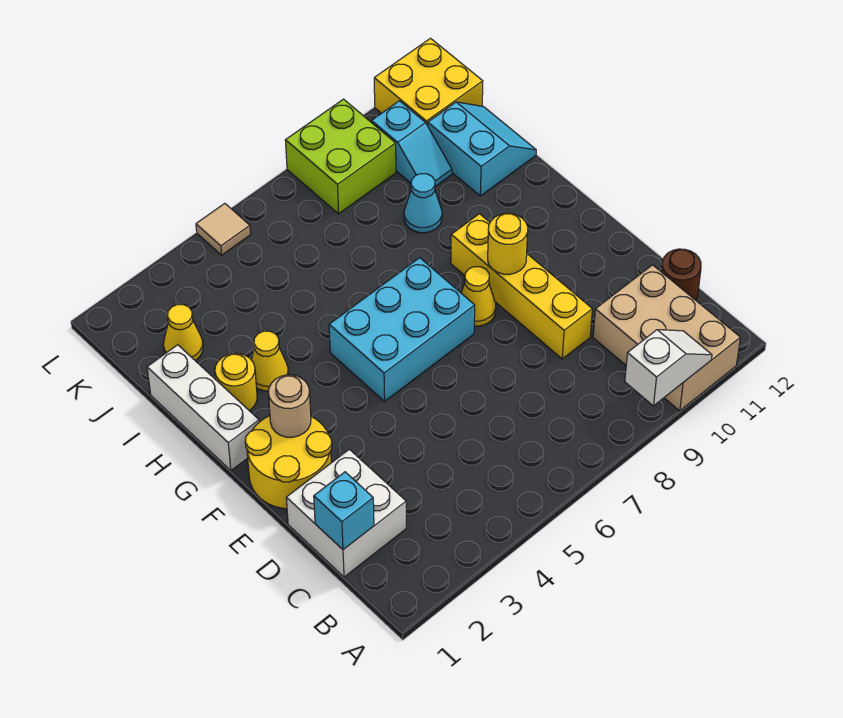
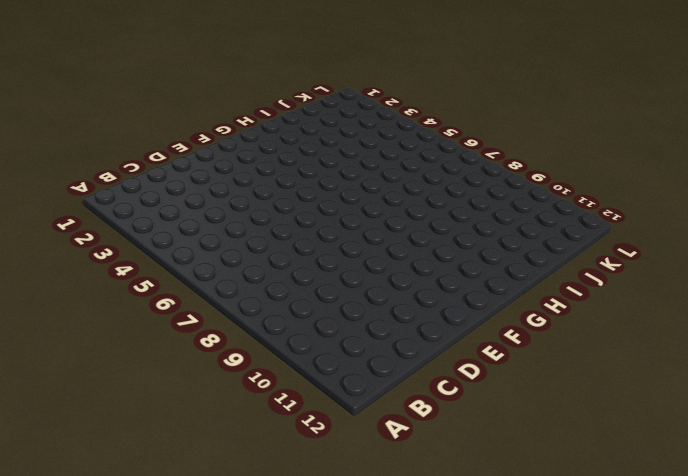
none -> tan brick A10:C11 level 1
none -> white brick C1:D2 level 1
none -> brown round brick C12 level 1

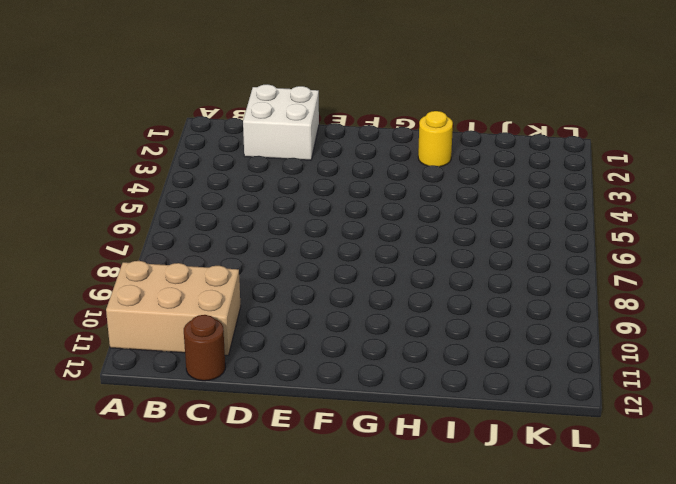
none -> yellow brick D9:G9 level 1
none -> yellow round brick E1:F2 level 1
none -> cyan brick F5:G7 level 1

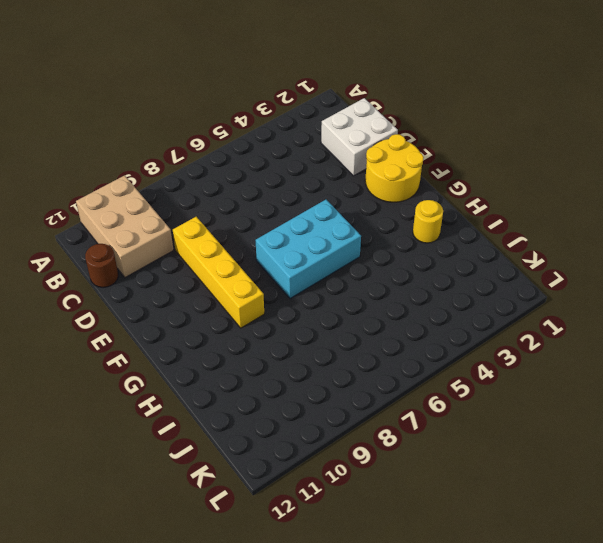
none -> yellow cone F8 level 1
none -> white brick G1:I1 level 1
none -> yellow cone H3 level 1

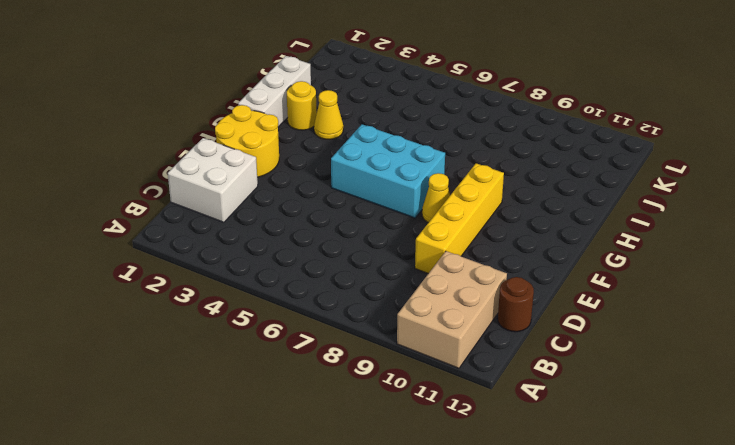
none -> cyan cone I9 level 1
none -> cyan slope I11:J12 level 1 top 11
none -> yellow cone J2 level 1

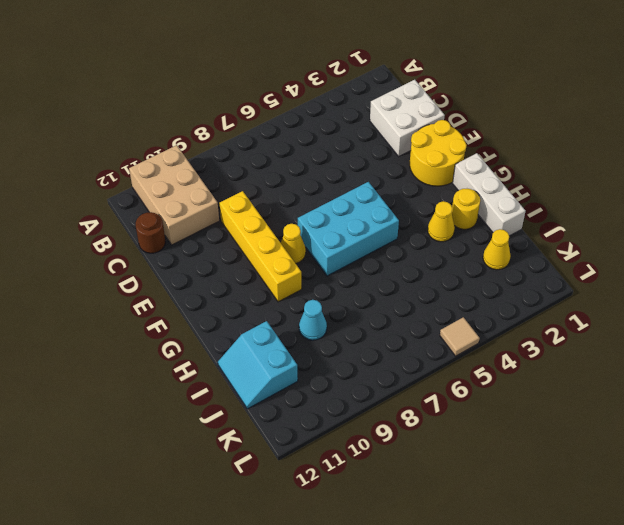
none -> cyan slope J10:K10 level 1 top K
none -> lime brick K8:L9 level 1
none -> yellow brick K11:L12 level 1

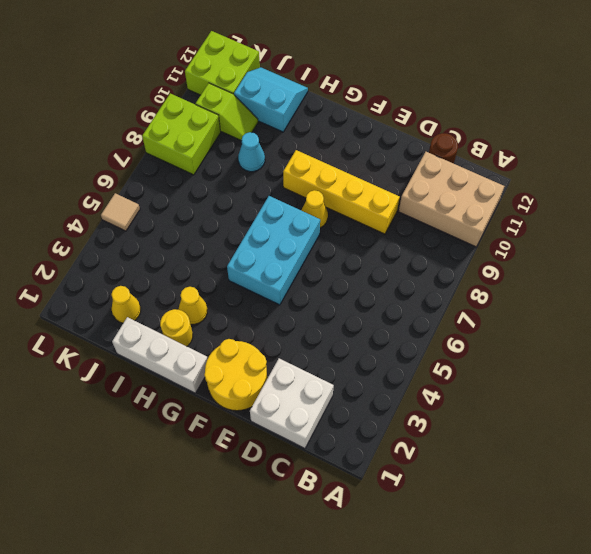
lime slope J10:K10 level 1 top K -> cyan slope J10:K10 level 1 top K
lime brick K11:L12 level 1 -> yellow brick K11:L12 level 1
none -> white slope A9:A10 level 2 top 9
none -> cyan brick C1 level 2
none -> tan round brick F2 level 2

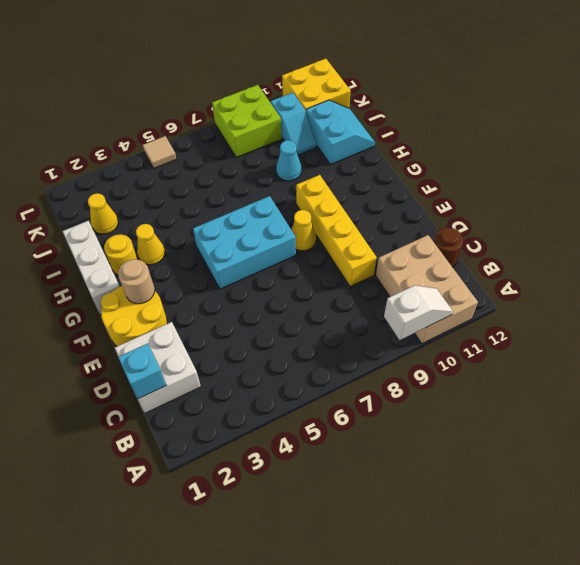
none -> yellow round brick F9 level 2

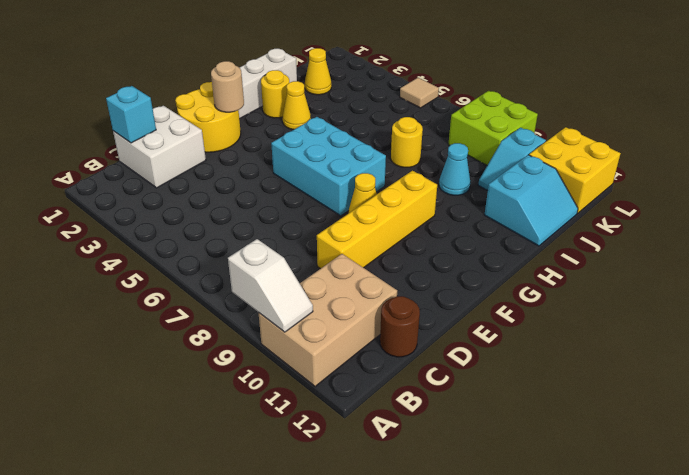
yellow round brick I7 level 1 -> yellow round brick F9 level 2

